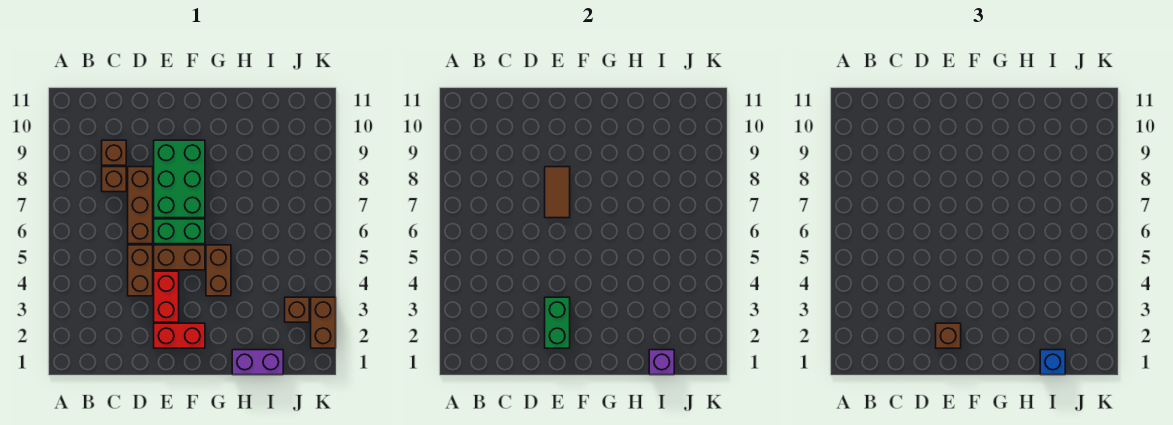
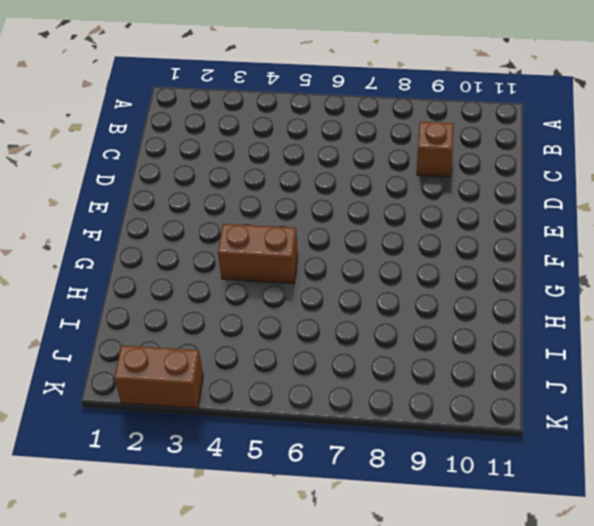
none -> brown brick C8 level 1
none -> brown brick D4:D5 level 1
none -> brown brick D6:D8 level 1

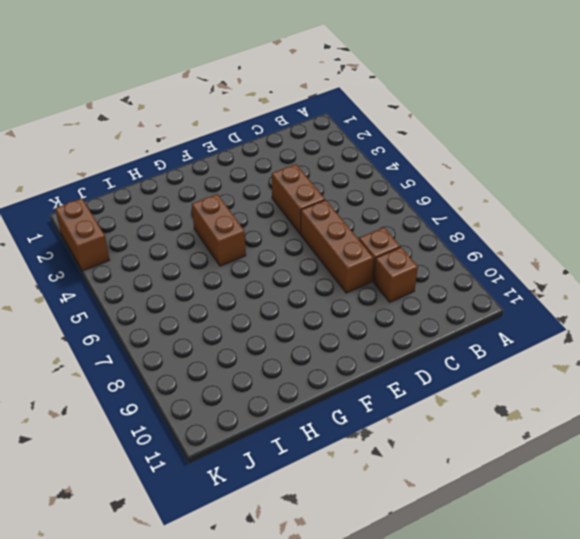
none -> red brick E2:F2 level 1
none -> red brick E3:E4 level 1
none -> brown brick E5:F5 level 1

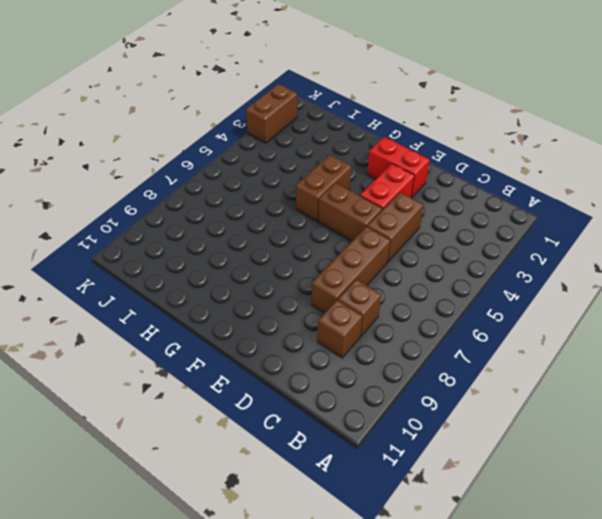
none -> green brick E6:F6 level 1
none -> green brick E7:F9 level 1
none -> purple brick H1:I1 level 1

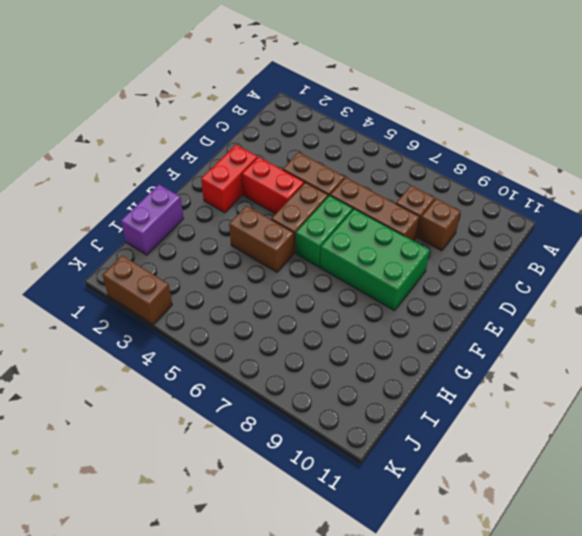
none -> brown brick J3 level 1
none -> green brick E2:E3 level 2
none -> brown tile E7:E8 level 2

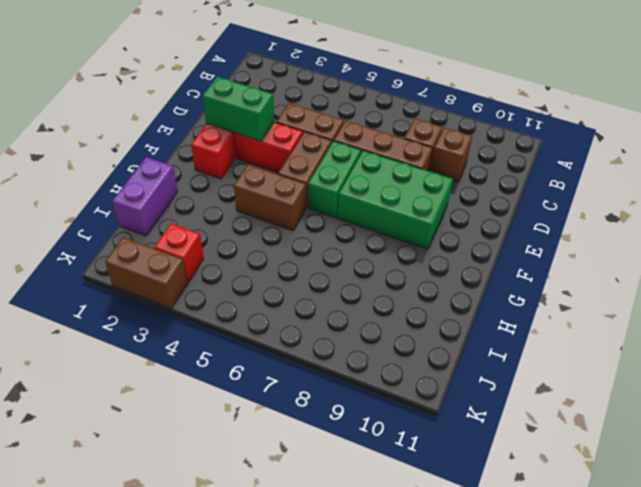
red brick J3 level 1 -> brown brick J3 level 1
none -> brown tile E7:E8 level 2
none -> purple brick I1 level 2
none -> brown brick E2 level 3

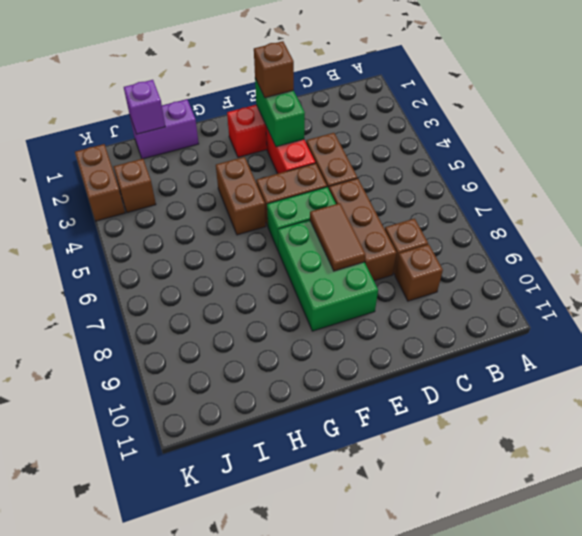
none -> blue brick I1 level 3

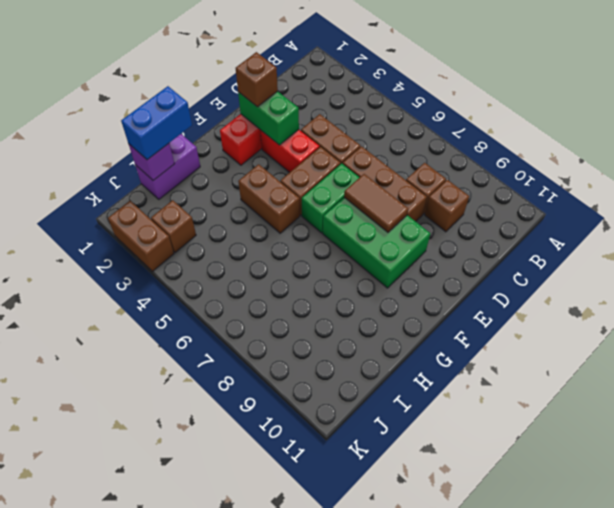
blue brick H1:I1 level 3 -> blue brick I1 level 3

